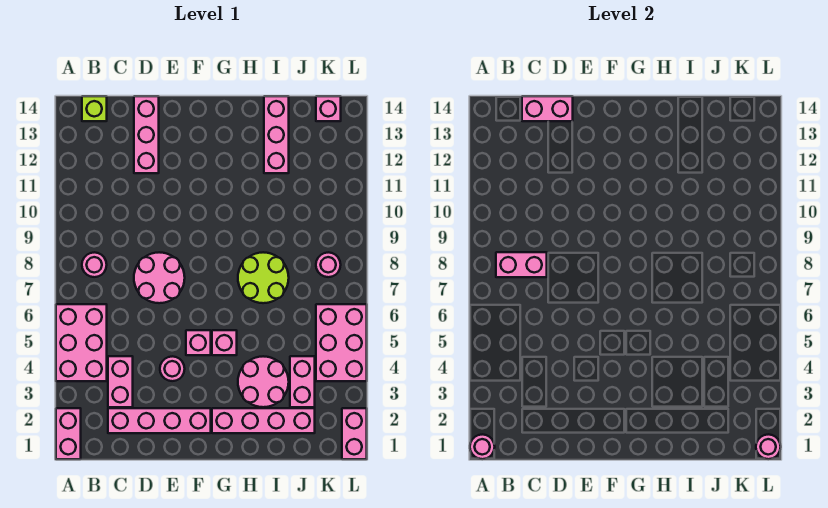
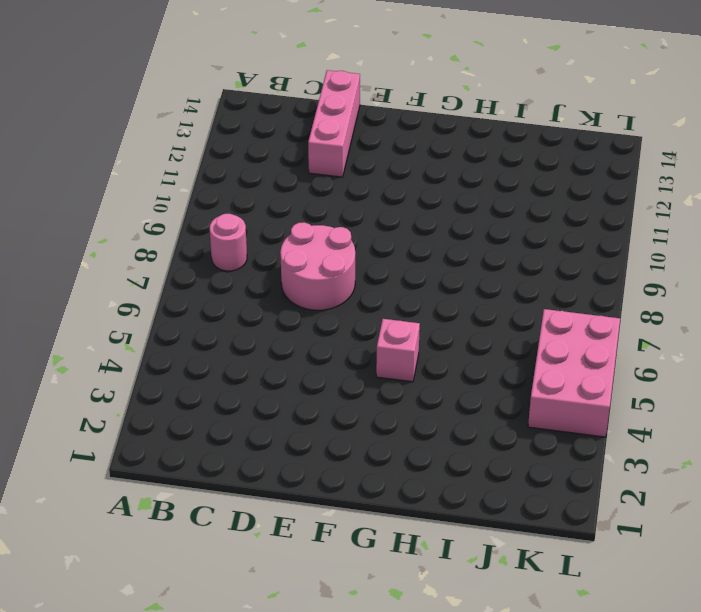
none -> pink brick A1:A2 level 1
none -> pink brick A4:B6 level 1
none -> lime brick B14 level 1

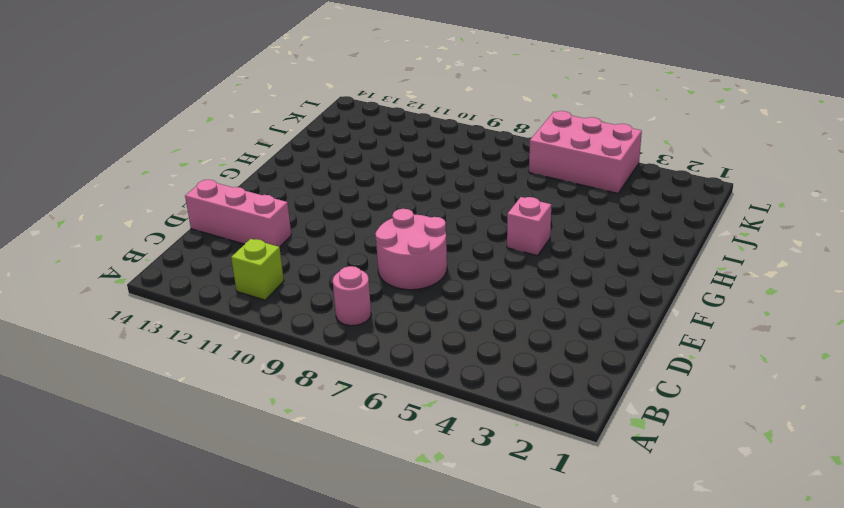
lime brick B11 level 1 -> lime brick B14 level 1
none -> pink brick A1:A2 level 1
none -> pink brick A4:B6 level 1
none -> pink brick C2:F2 level 1

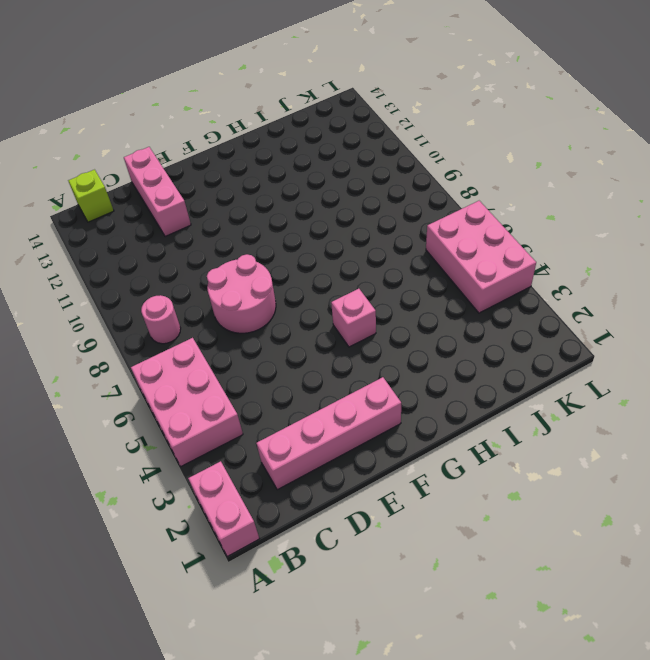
none -> pink brick C3:C4 level 1
none -> pink round brick E4 level 1
none -> pink brick F5 level 1

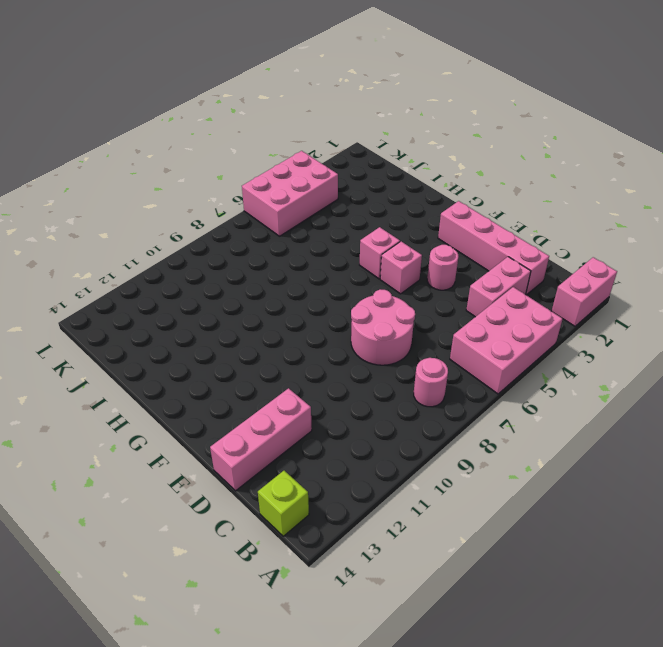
none -> pink brick G2:J2 level 1
none -> pink round brick H3:I4 level 1
none -> lime round brick H7:I8 level 1

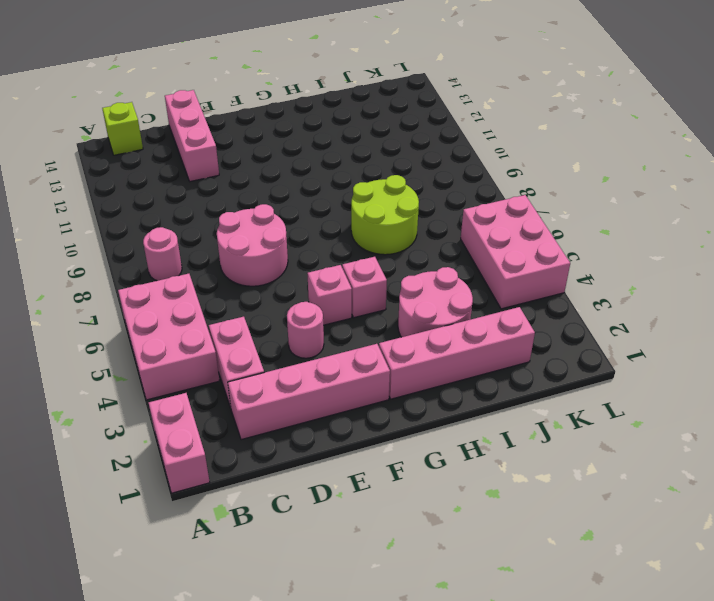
none -> pink brick I12:I14 level 1
none -> pink brick J3:J4 level 1
none -> pink round brick K8 level 1

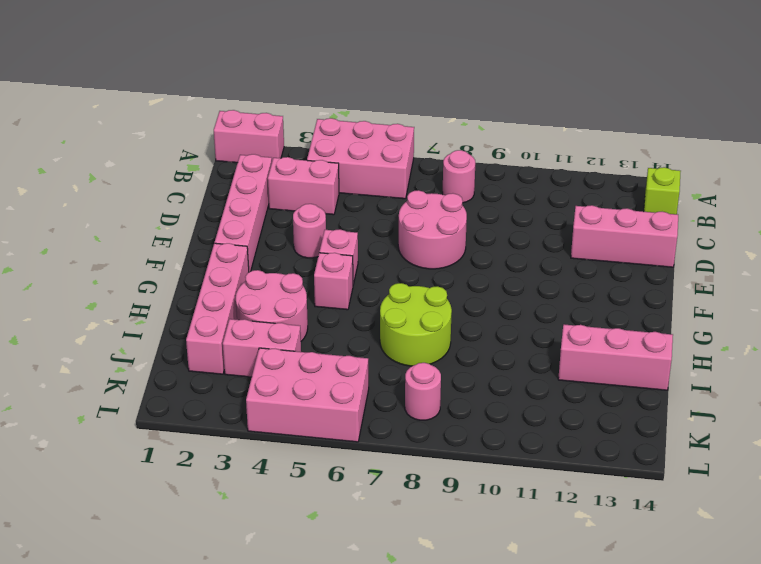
none -> pink brick K14 level 1
none -> pink brick L1:L2 level 1
none -> pink round brick A1 level 2

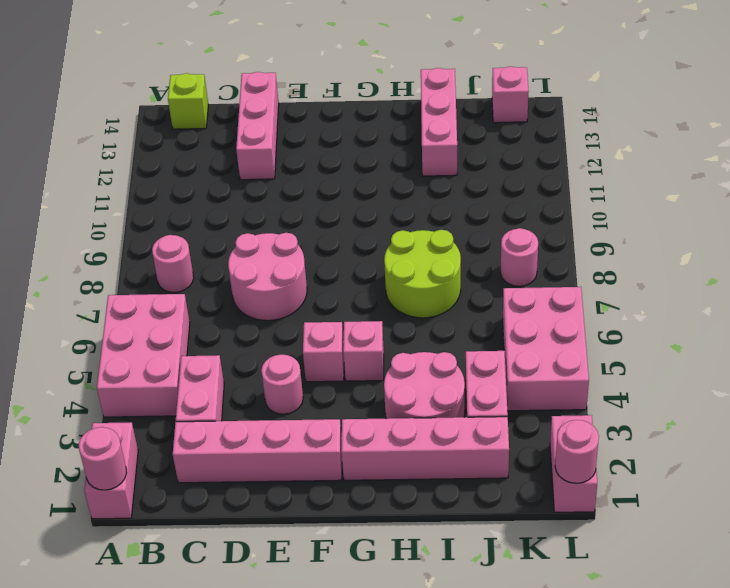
none -> pink brick B8:C8 level 2
none -> pink brick C14:D14 level 2

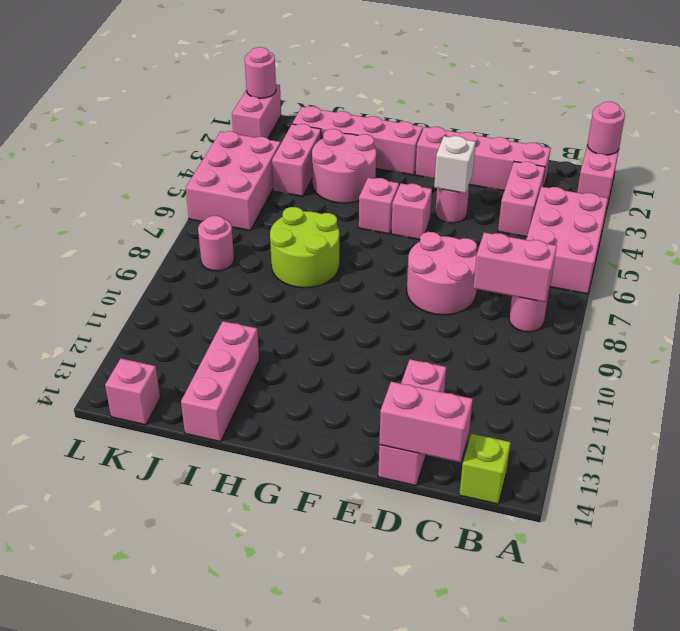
white brick E4 level 2 -> none

